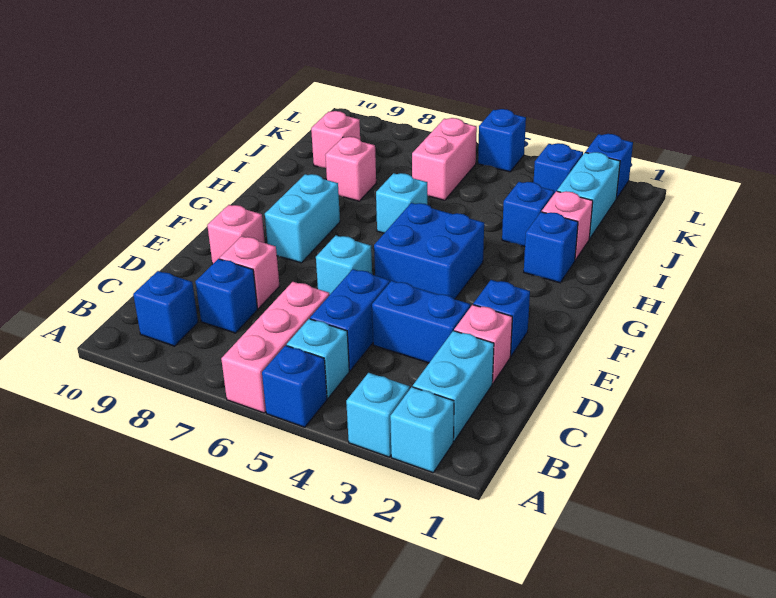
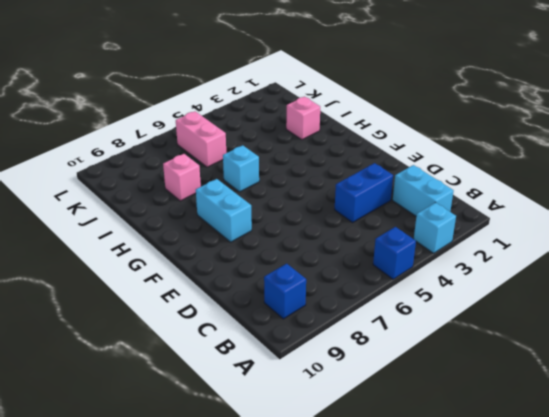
none -> cyan brick A2 level 1
none -> pink brick A6:C6 level 1
none -> cyan brick B5 level 1

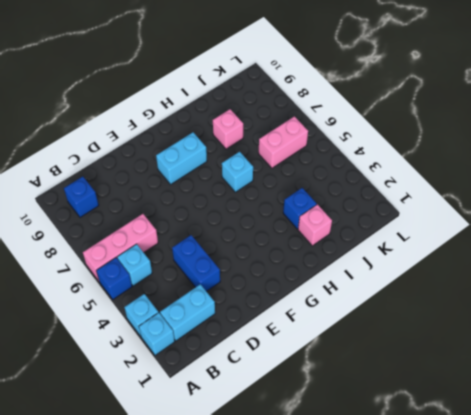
none -> blue brick C5:D5 level 1
none -> blue brick C8 level 1
none -> pink brick D2 level 1

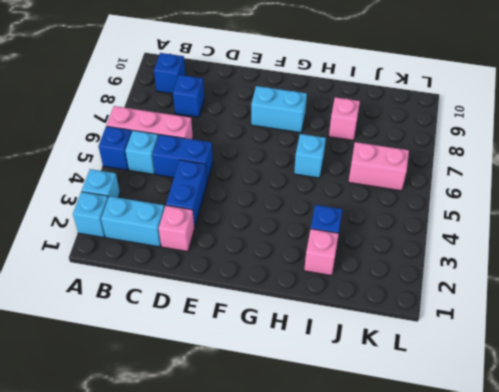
none -> pink brick D8 level 1
none -> blue brick E2 level 1
none -> cyan brick E6 level 1

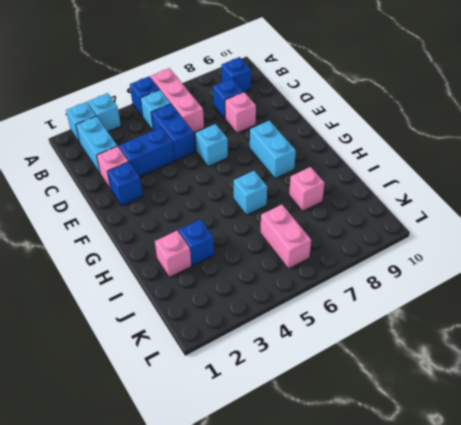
none -> pink brick E9 level 1
none -> blue brick F4:G5 level 1
none -> blue brick H2 level 1

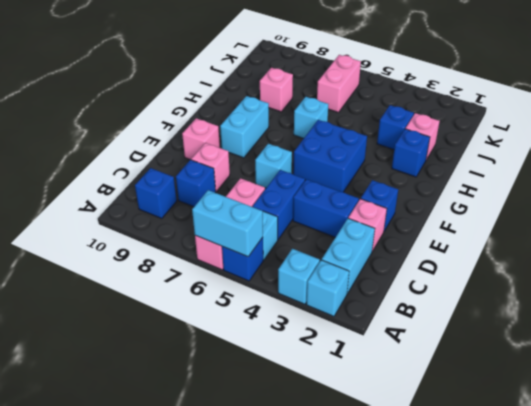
cyan brick A5:A6 level 2 -> cyan brick J2:K2 level 1
none -> pink brick J9 level 1
none -> blue brick K3 level 1
none -> blue brick L2 level 1

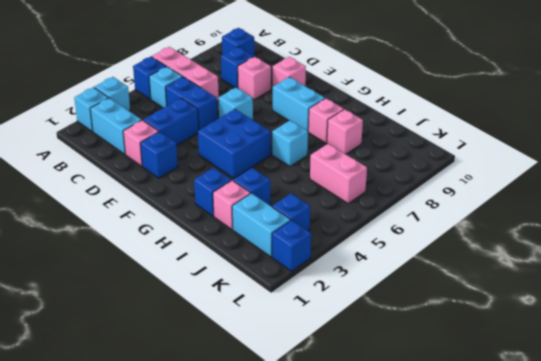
pink brick H8 level 1 -> pink brick J9 level 1
none -> blue brick L5 level 1

